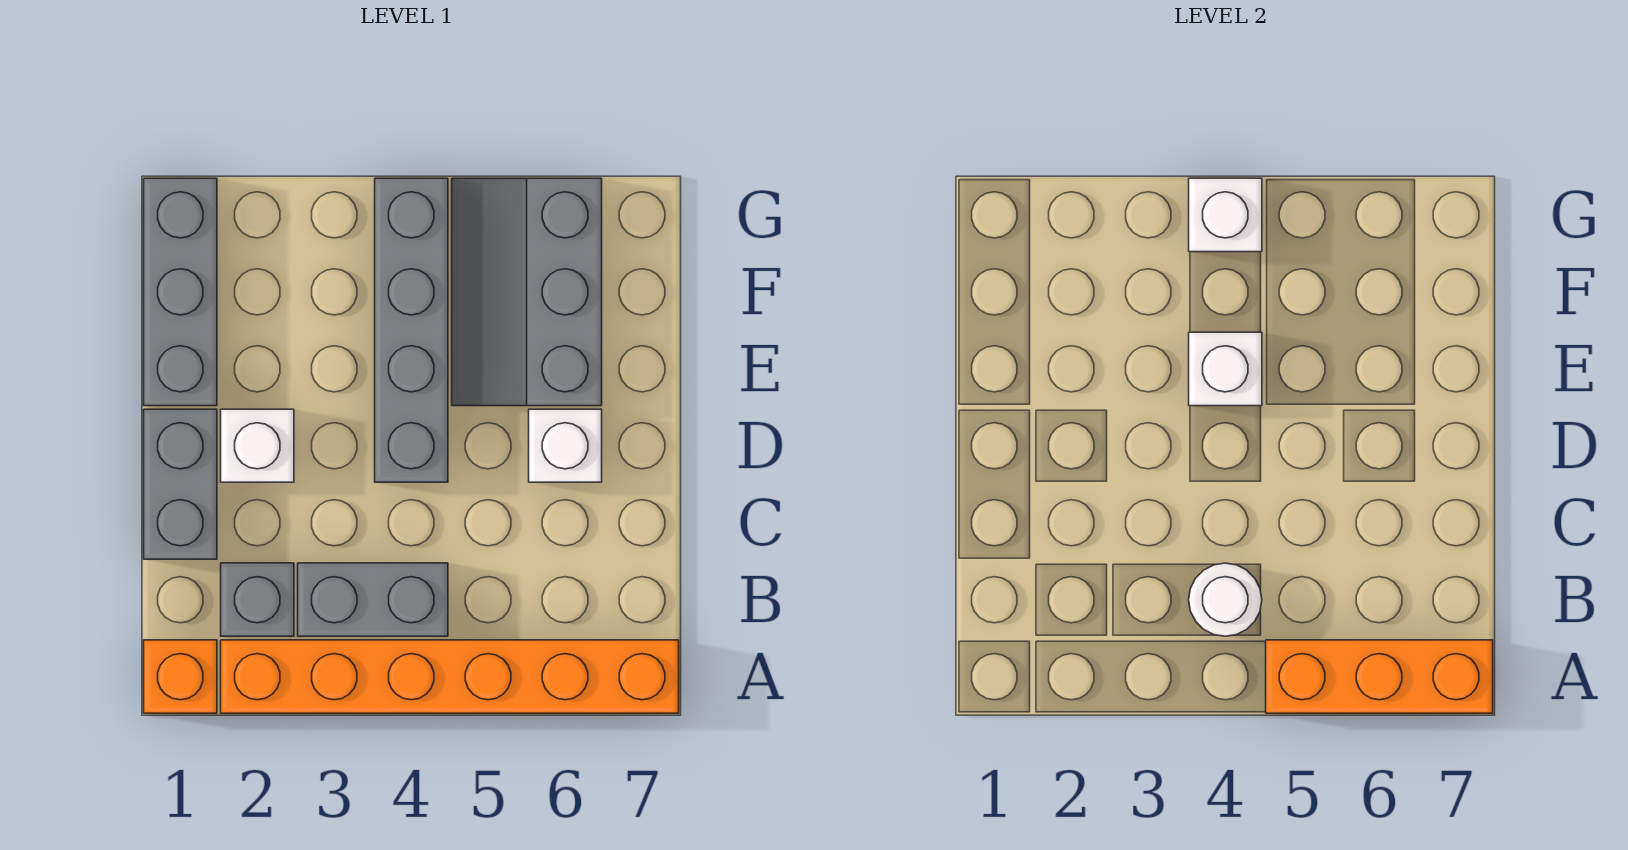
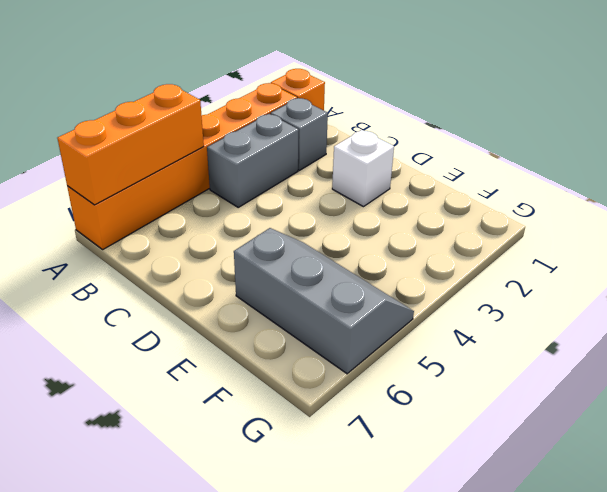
none -> grey brick C1:D1 level 1
none -> grey brick D4:G4 level 1
none -> white brick D6 level 1

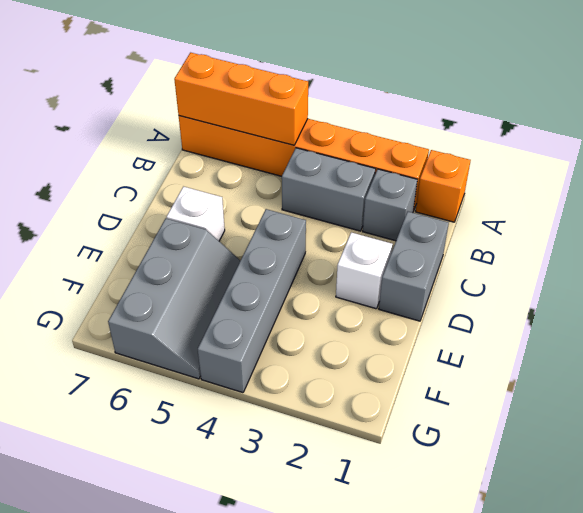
none -> grey brick E1:G1 level 1
none -> white round brick B4 level 2
none -> white brick E4 level 2

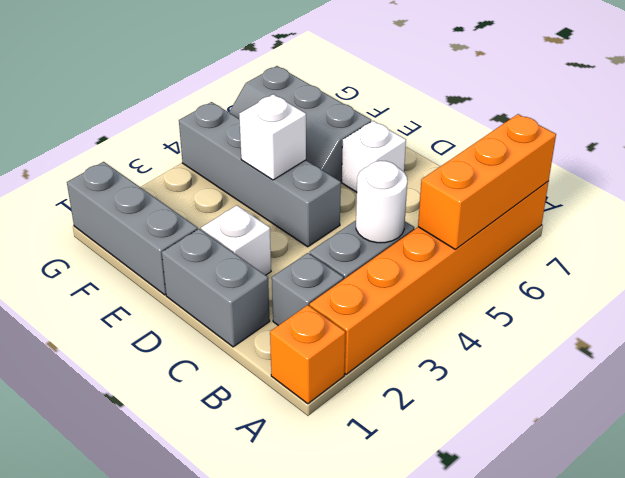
none -> white brick G4 level 2

